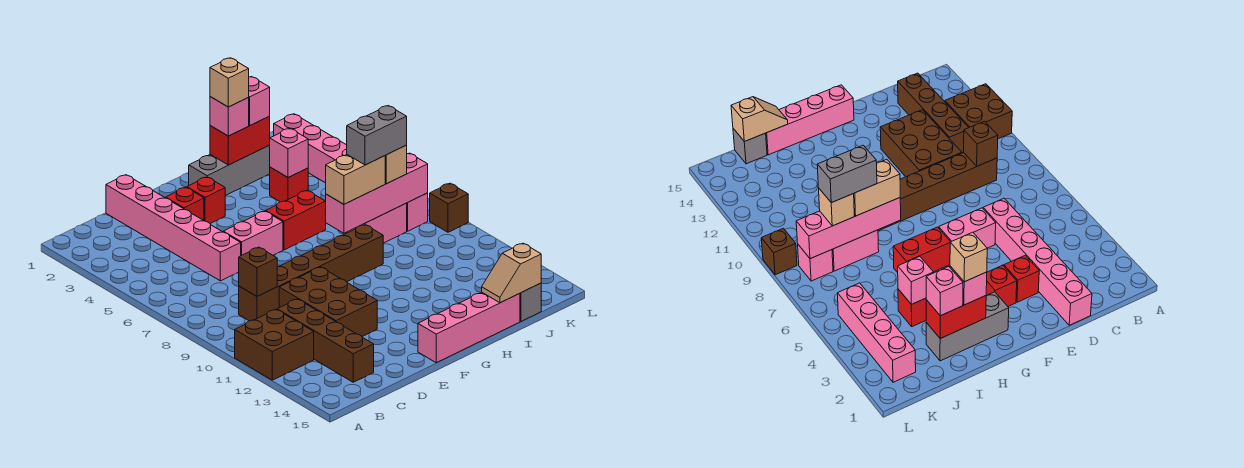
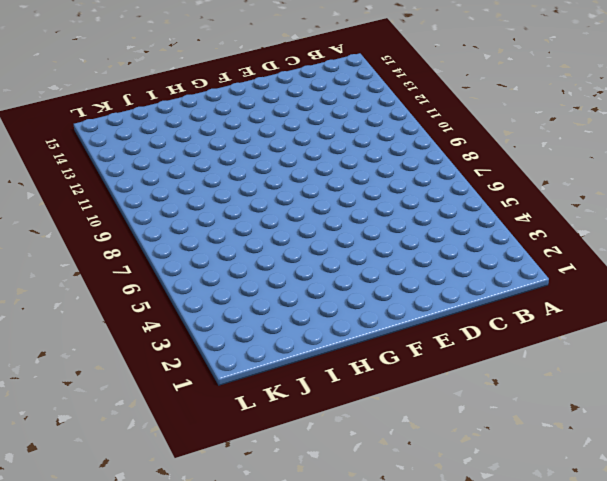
none -> brown brick A11:B12 level 1
none -> brown brick C9:H9 level 1
none -> brown brick C11:C14 level 1

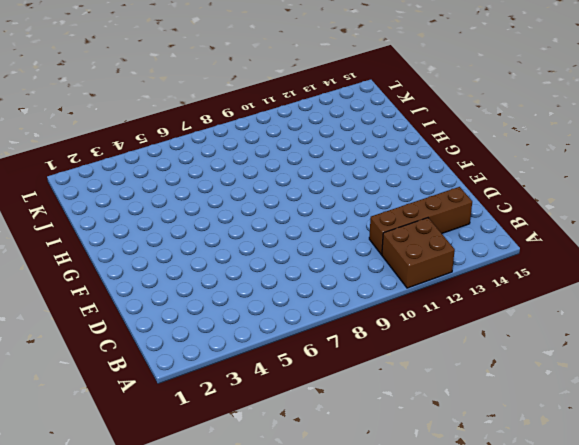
none -> brown brick C9:H9 level 1
none -> pink brick D1:D6 level 1
none -> brown brick D10:E12 level 1

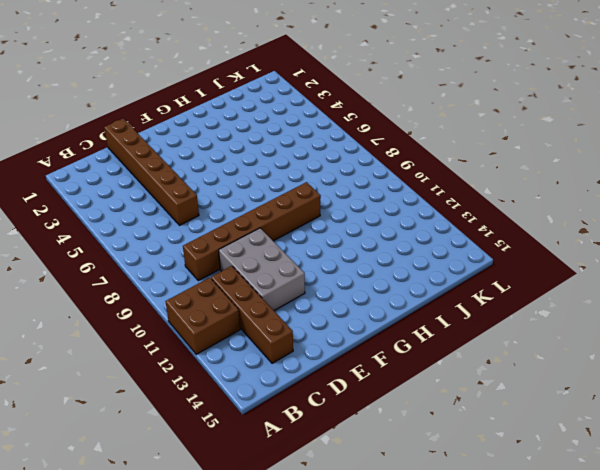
brown brick D1:D6 level 1 -> pink brick D1:D6 level 1
grey brick D10:E12 level 1 -> brown brick D10:E12 level 1
none -> red brick E3 level 1
none -> pink brick E6:F6 level 1
none -> red brick F3 level 1

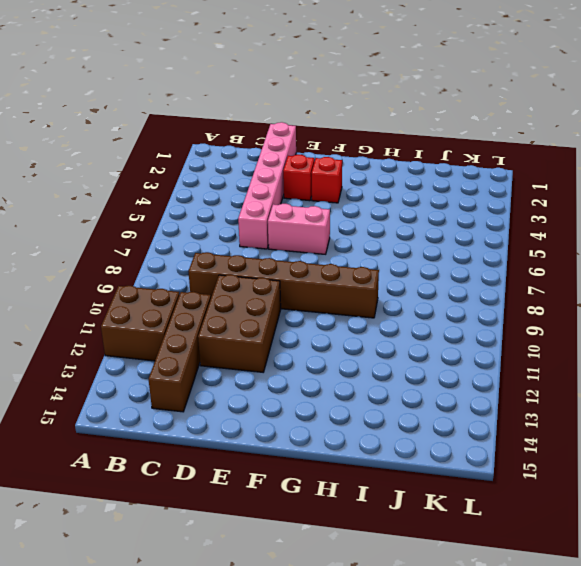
none -> pink brick F15:I15 level 1
none -> grey brick G2:I2 level 1
none -> red brick G6:H6 level 1

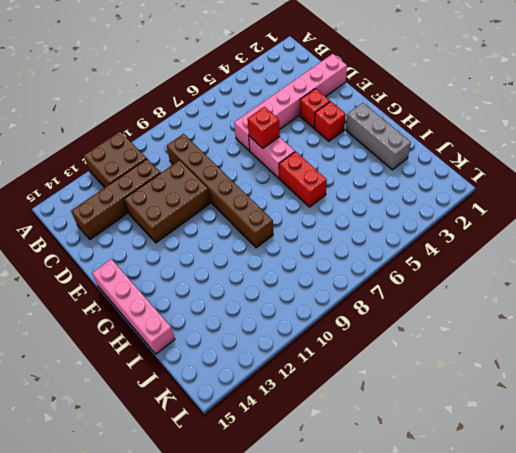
red brick E6 level 2 -> red brick I4 level 1
none -> pink brick I8:J8 level 1
none -> grey brick J15 level 1
none -> pink brick K2:K5 level 1

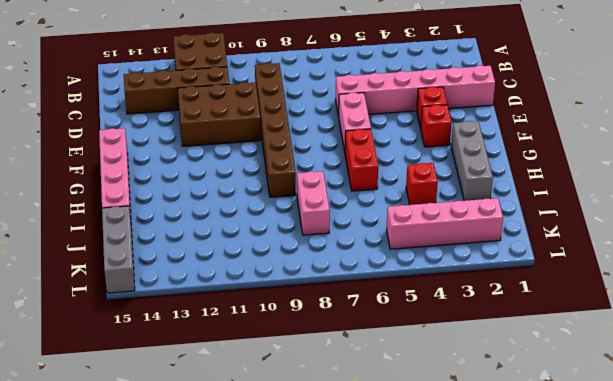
grey brick J15:L15 level 1 -> grey brick J15 level 1
none -> pink brick K8 level 1
none -> brown brick L9 level 1
none -> brown brick C9 level 2

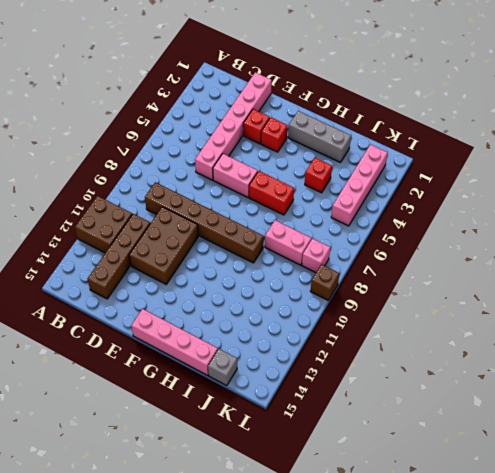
none -> brown brick C9 level 2
none -> red brick H2:I2 level 2
none -> pink brick H8:K8 level 2

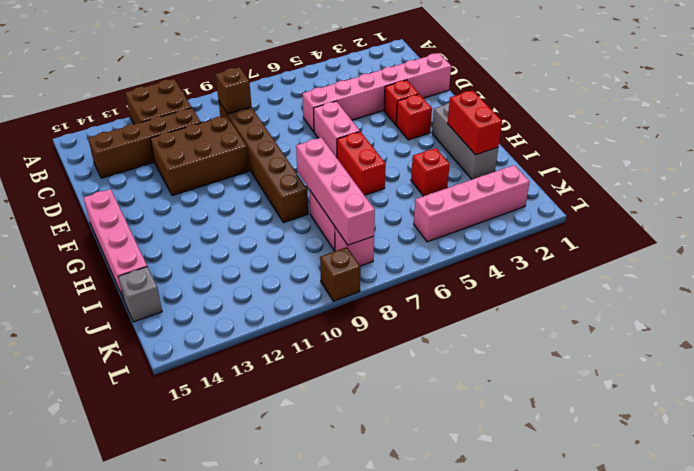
none -> pink brick I4 level 2
none -> tan slope I15:J15 level 2 top J
none -> pink brick H2 level 3

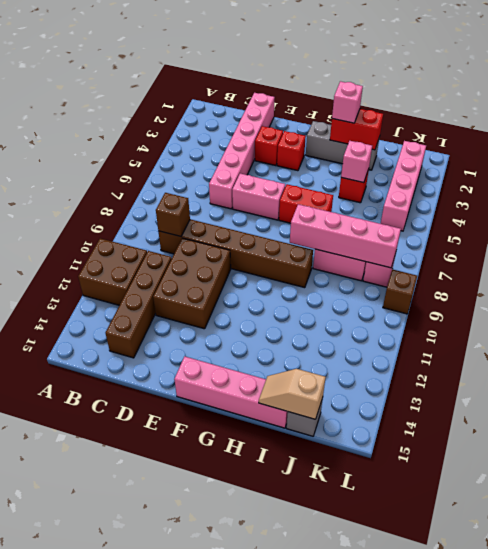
none -> tan brick H8:I8 level 3
none -> pink brick I2 level 3
none -> tan brick J8 level 3

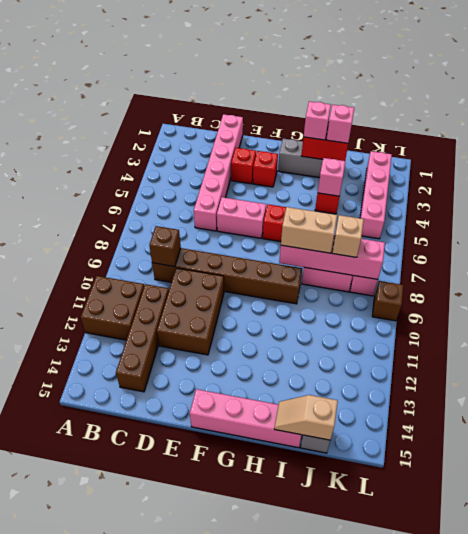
none -> tan brick H2 level 4
none -> grey brick I8:J8 level 4

